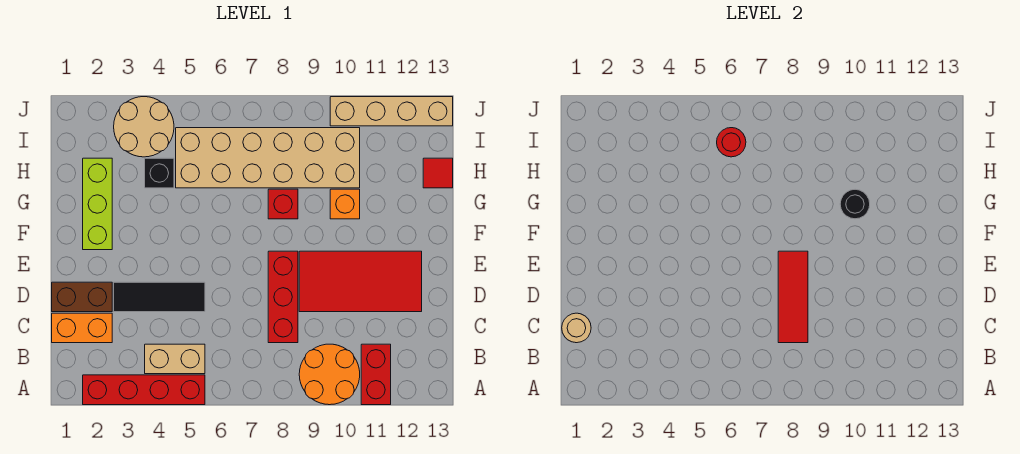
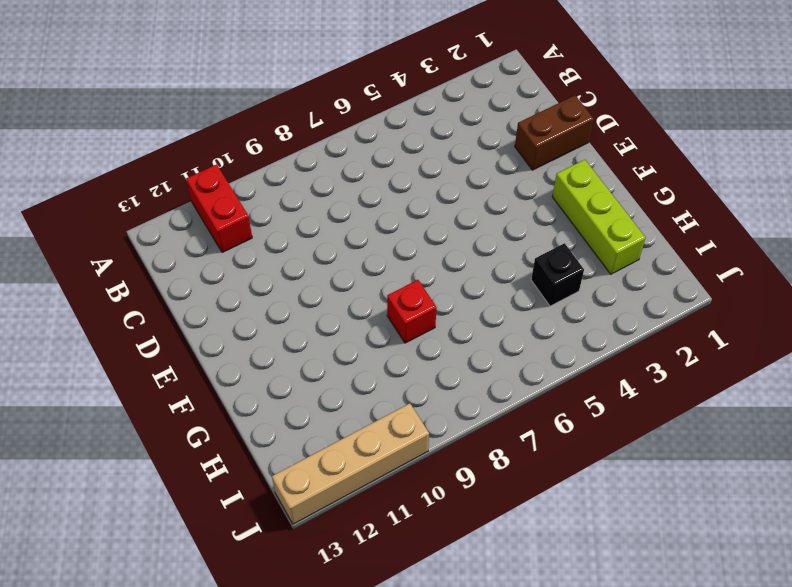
none -> red brick A2:A5 level 1
none -> orange round brick A9:B10 level 1
none -> tan brick B4:B5 level 1

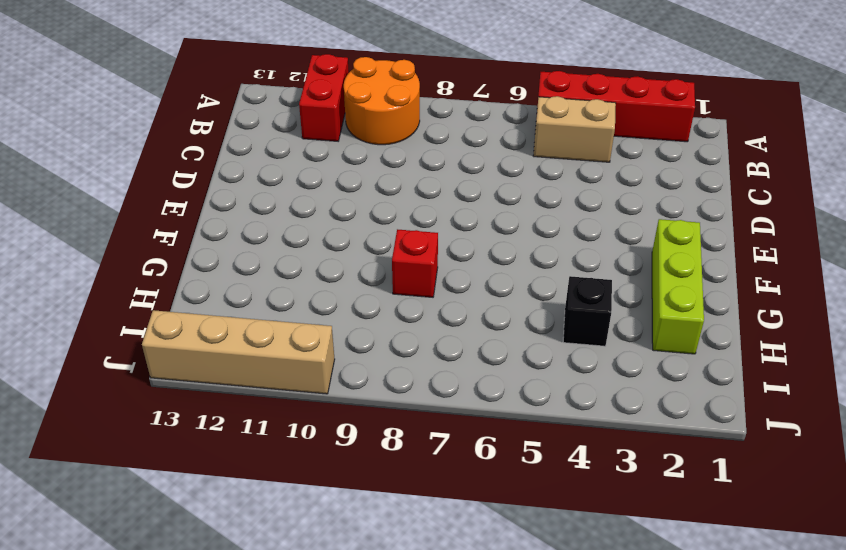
none -> orange brick C1:C2 level 1
none -> red brick C8:E8 level 1
none -> brown brick D1:D2 level 1

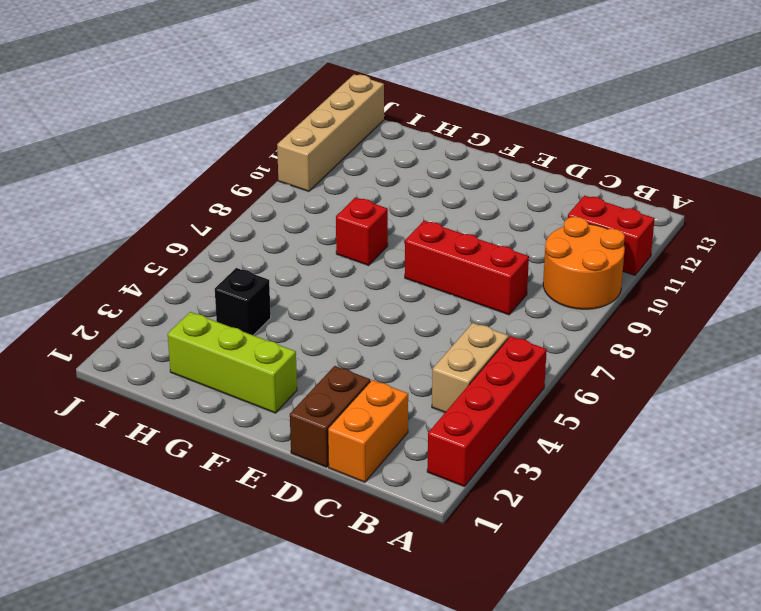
none -> black tile D3:D5 level 1
none -> red tile D9:E12 level 1
none -> orange brick G10 level 1

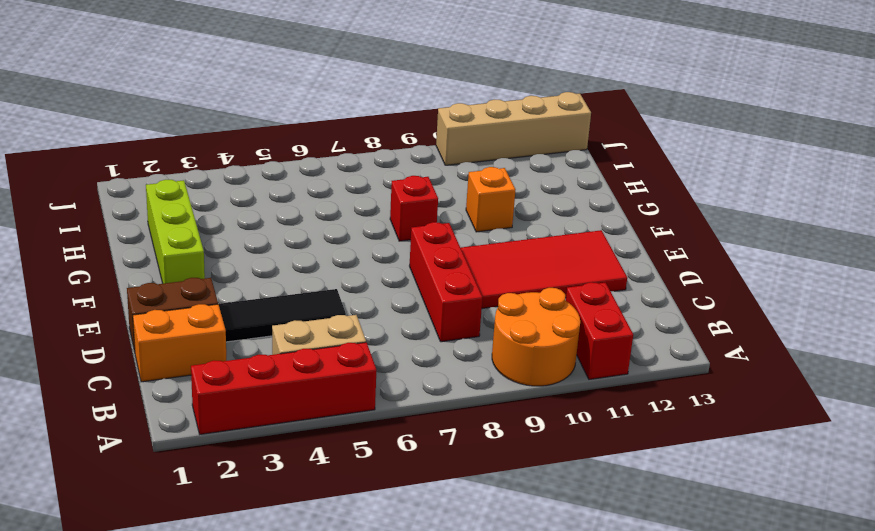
none -> black brick H4 level 1
none -> tan brick H5:I10 level 1
none -> red tile H13 level 1

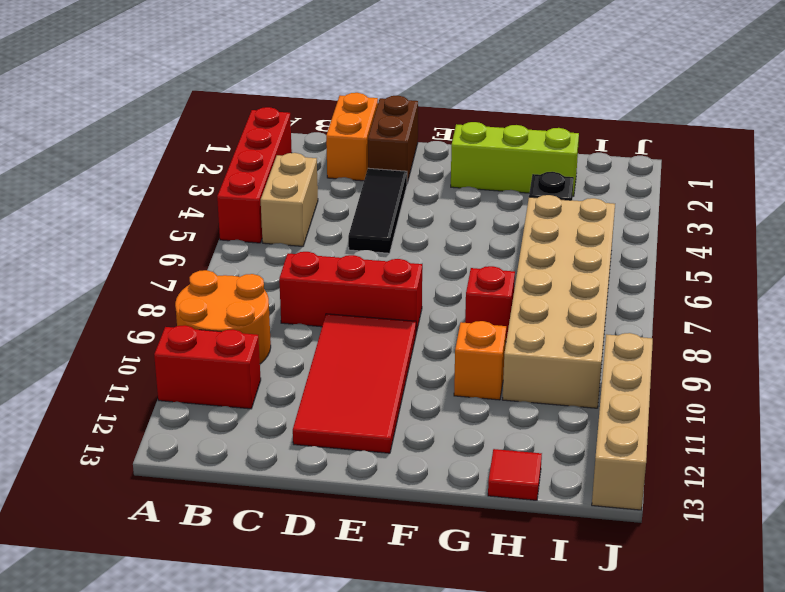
none -> tan round brick I3:J4 level 1
none -> tan round brick C1 level 2
none -> red tile C8:E8 level 2

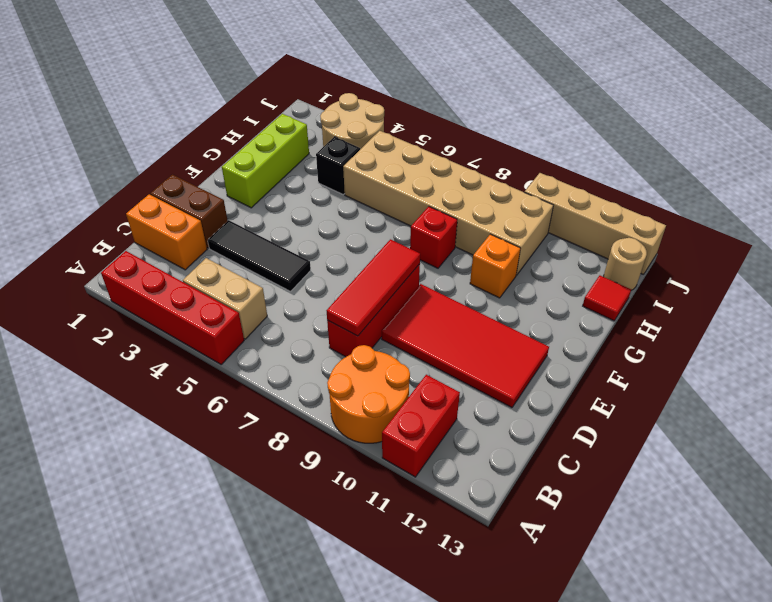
tan round brick I13 level 1 -> tan round brick C1 level 2
none -> black round brick G10 level 2
none -> red round brick I6 level 2

